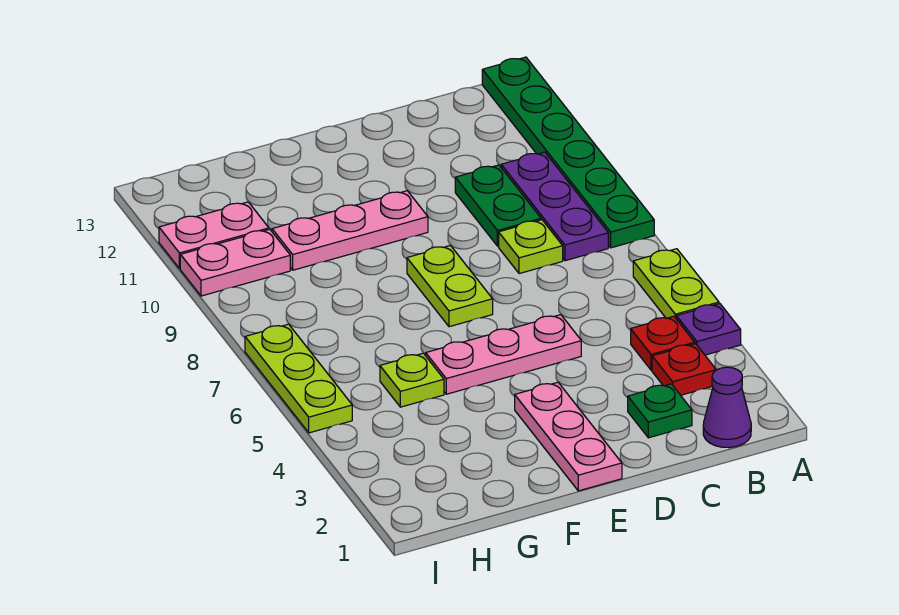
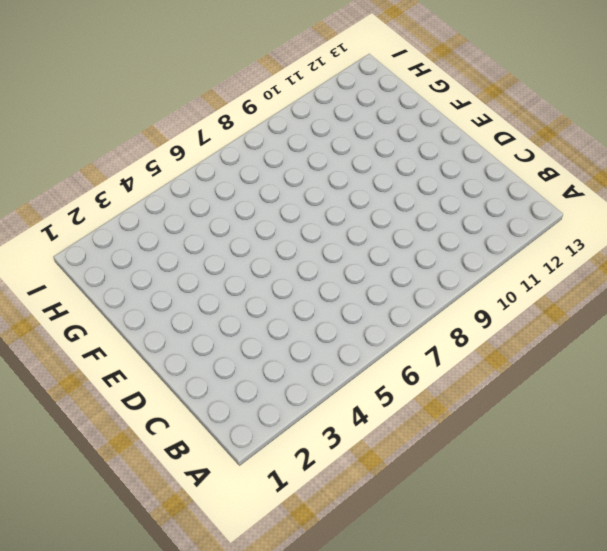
none -> purple plate A4 level 1
none -> lime plate A5:A6 level 1
none -> green plate A8:A13 level 1

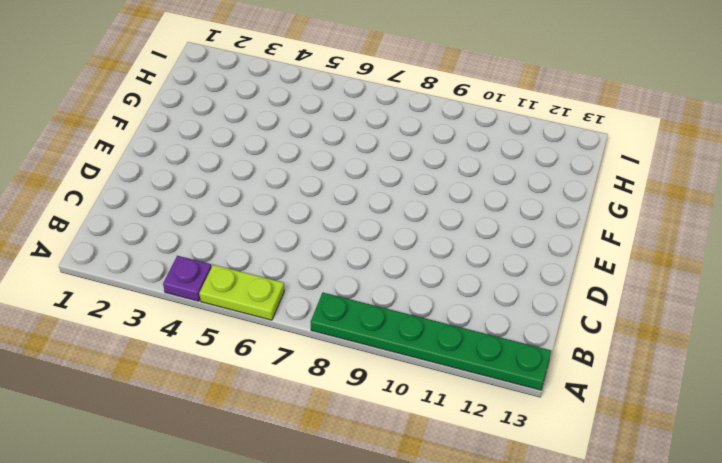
none -> purple cone B1 level 1
none -> red plate B3 level 1
none -> red plate B4 level 1

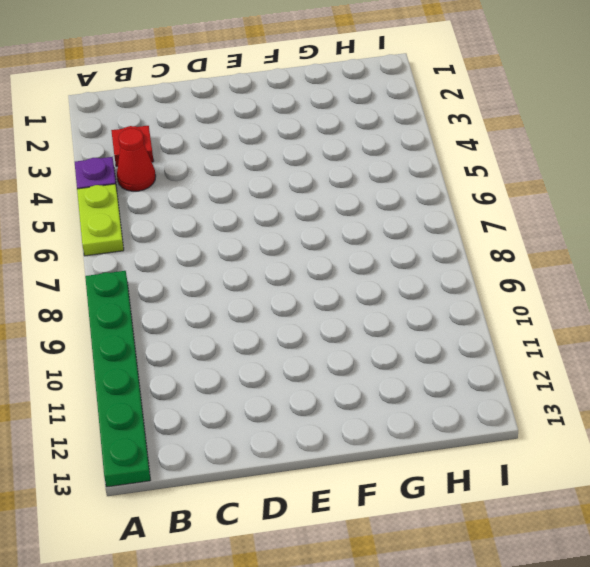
red cone B4 level 1 -> red plate B4 level 1
none -> purple cone B1 level 1
none -> purple plate B8:B10 level 1
none -> green plate C2 level 1

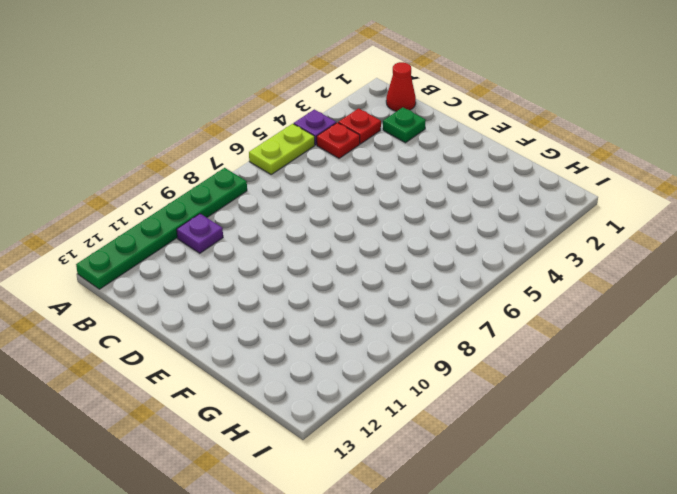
red cone B1 level 1 -> purple cone B1 level 1
purple plate B10 level 1 -> purple plate B8:B10 level 1
none -> lime plate C8 level 1
none -> green plate C9:C10 level 1
none -> pink plate D5:F5 level 1

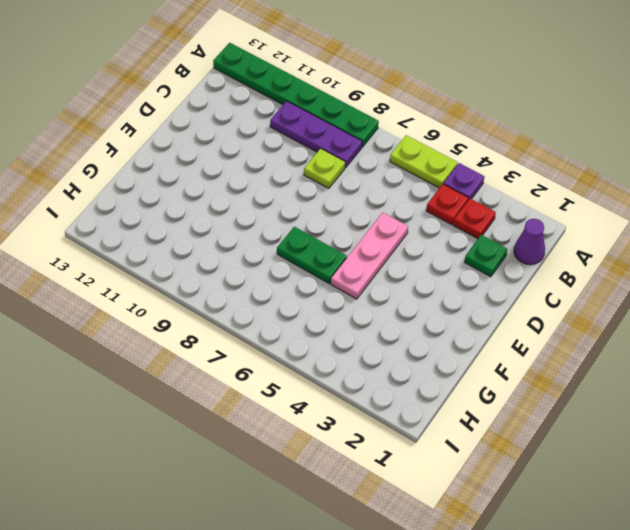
green plate F6:F7 level 1 -> green plate C9:C10 level 1
none -> pink plate E1:E3 level 1
none -> lime plate E7:E8 level 1
none -> pink plate E10:G10 level 1

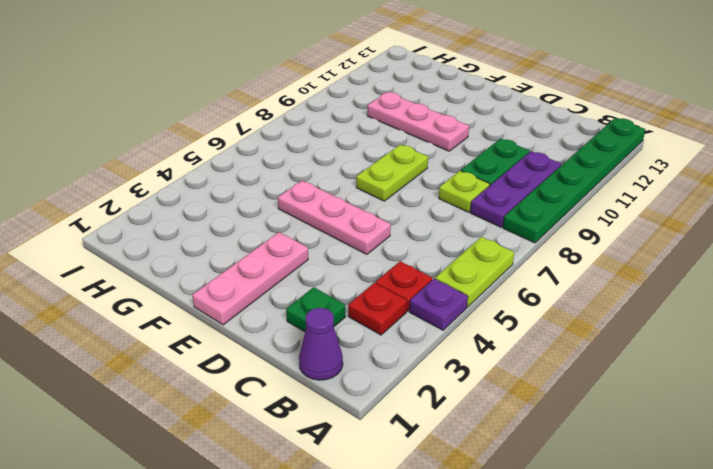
none -> lime plate G5 level 1
none -> pink plate H10:I10 level 1
none -> pink plate H11:I11 level 1

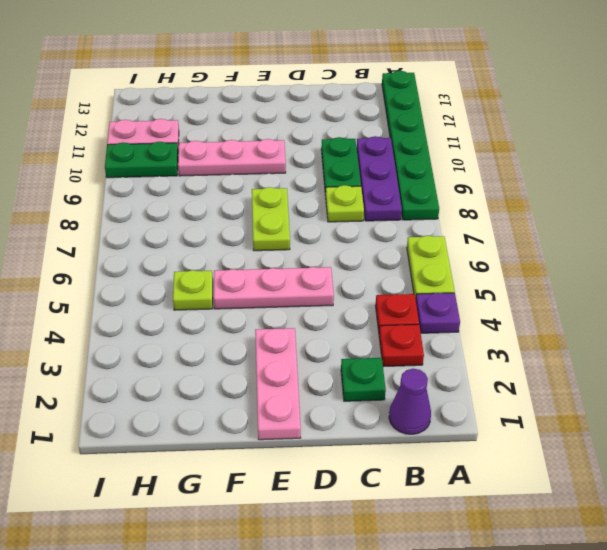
green plate H10:I10 level 1 -> pink plate H10:I10 level 1
none -> lime plate I5:I7 level 1

